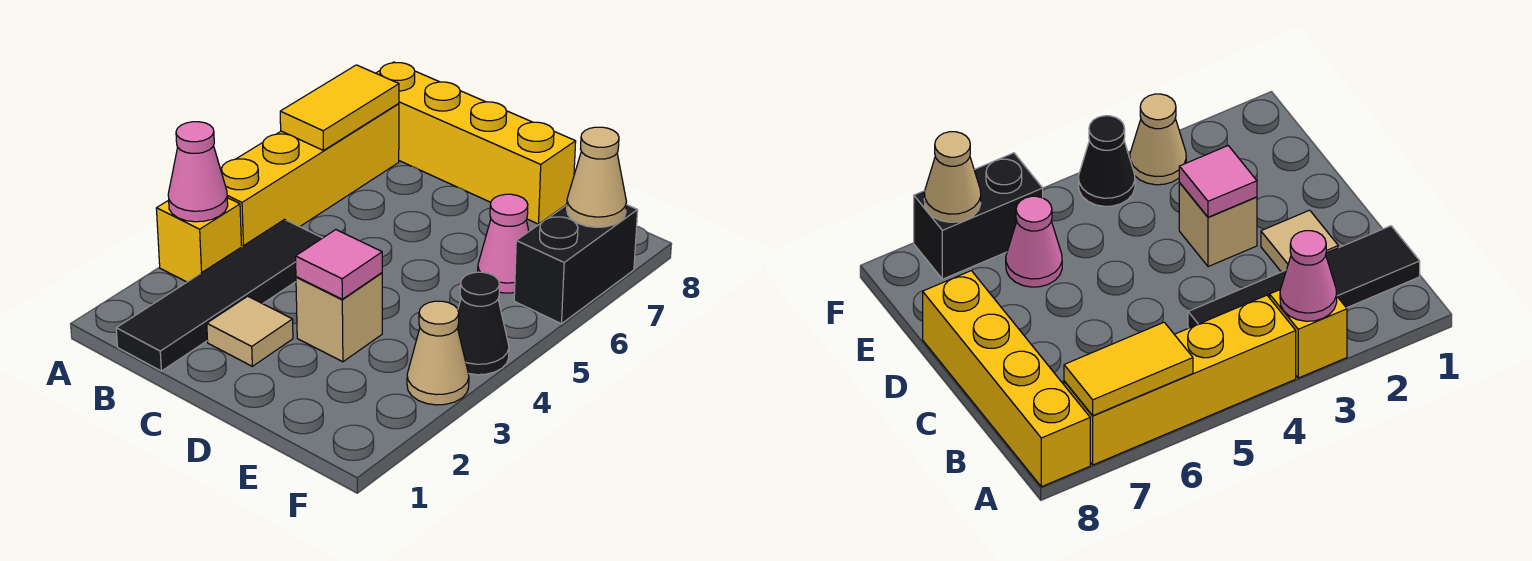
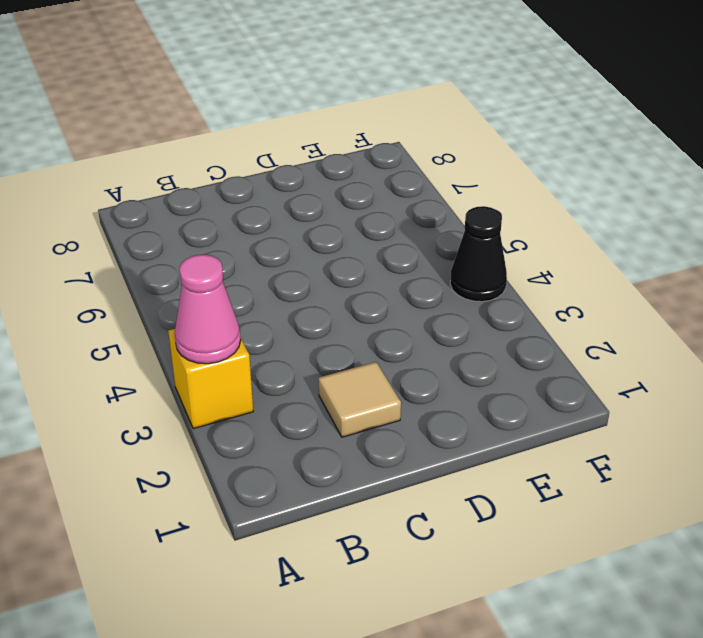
none -> yellow brick A4:A7 level 1
none -> yellow brick A8:D8 level 1
none -> black tile B1:B4 level 1

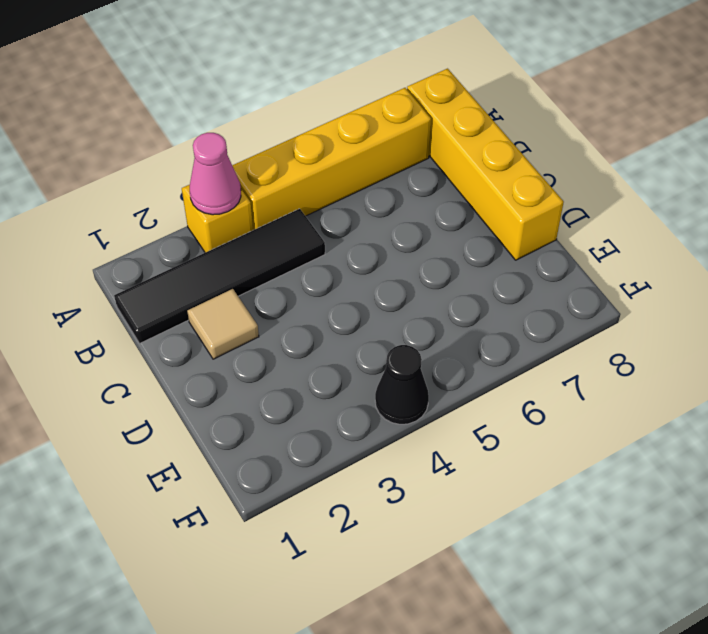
none -> tan brick D3 level 1
none -> pink cone E6 level 1
none -> tan cone F3 level 1

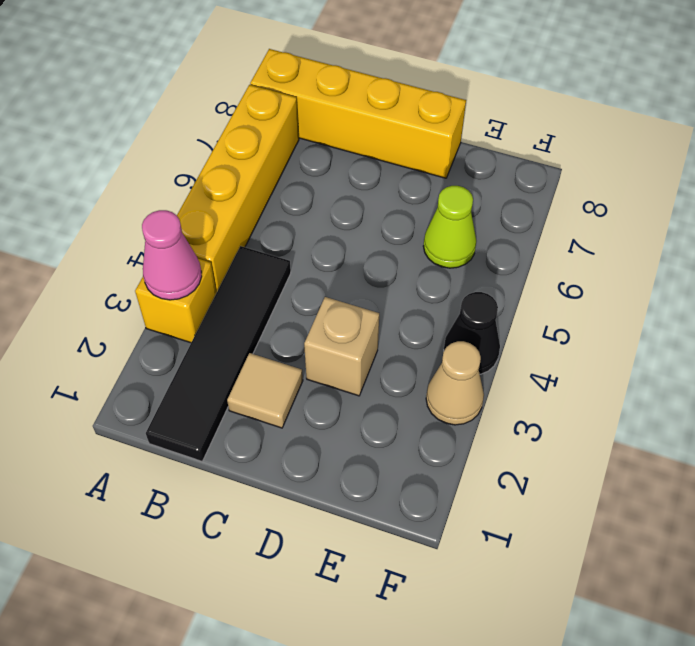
lime cone E6 level 1 -> pink cone E6 level 1
none -> black brick F6:F7 level 1
none -> yellow tile A6:A7 level 2
none -> pink tile D3 level 2

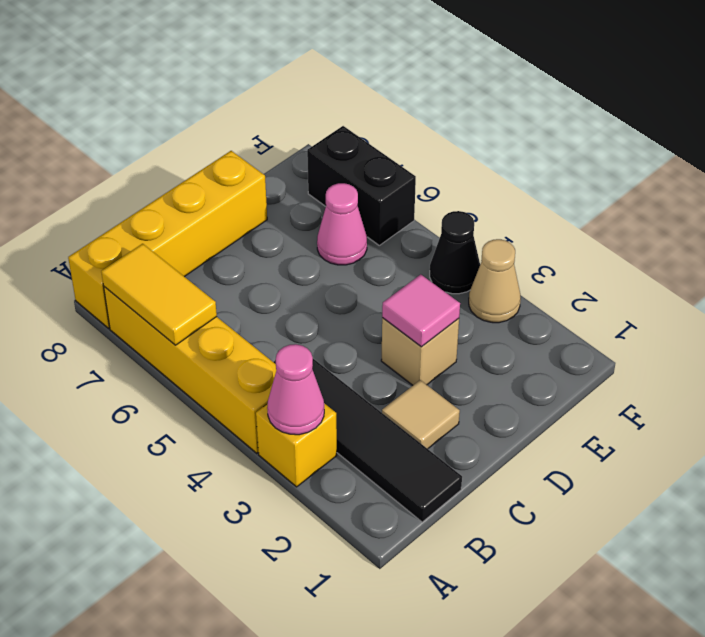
none -> tan cone F7 level 2

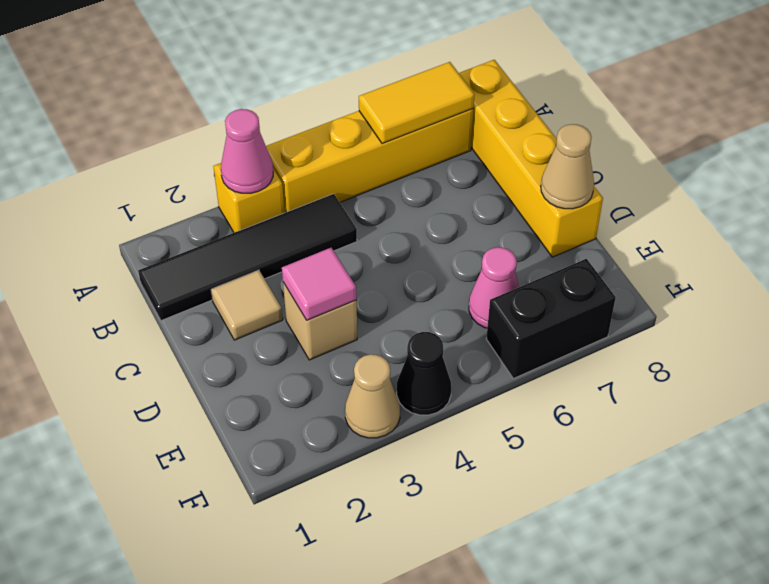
tan cone D8 level 2 -> tan cone F7 level 2

